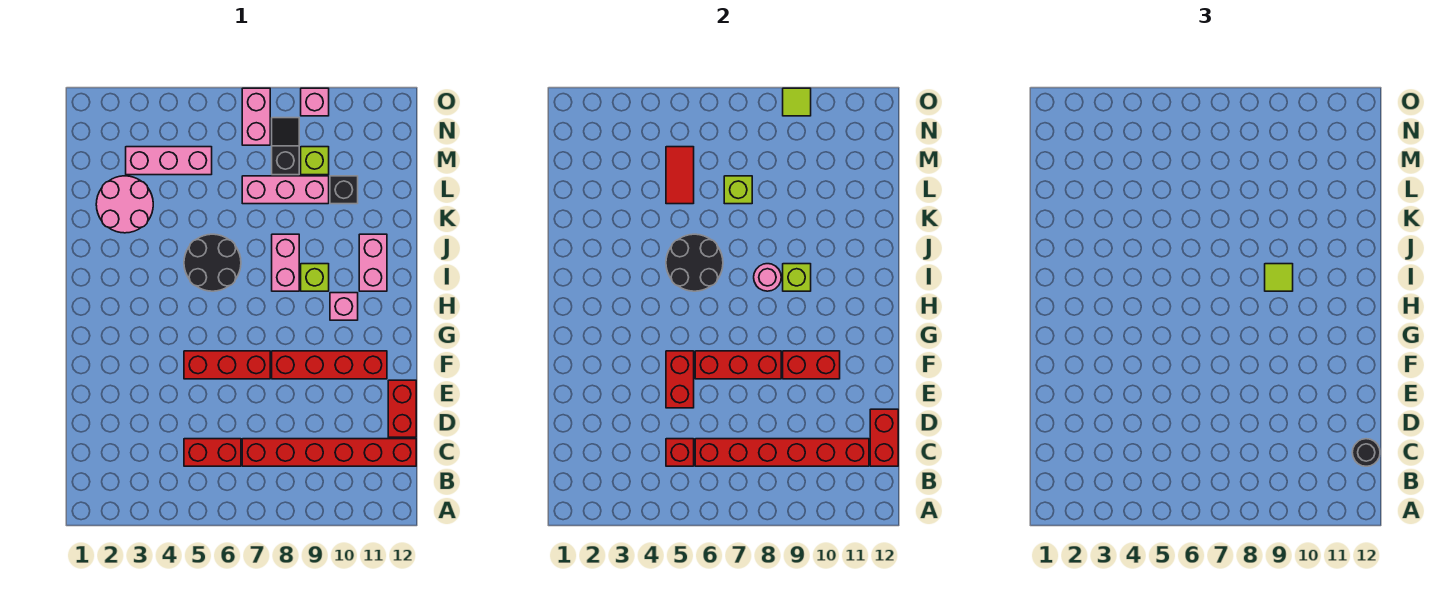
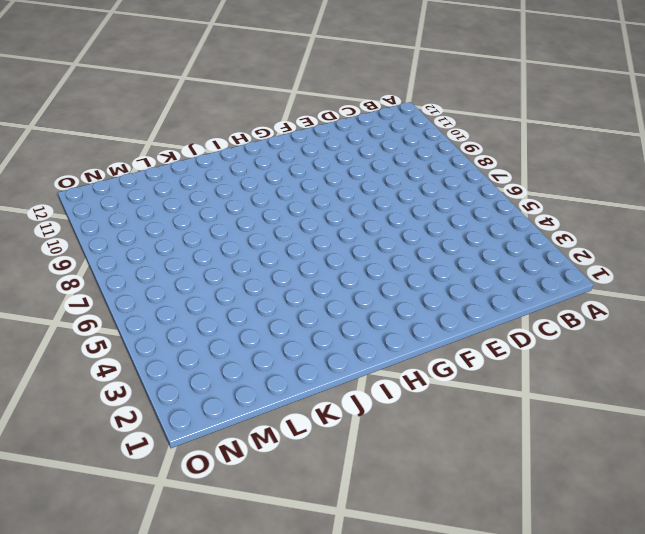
none -> red brick C5:C6 level 1
none -> red brick C7:C12 level 1
none -> red brick D12:E12 level 1
none -> red brick F5:F7 level 1

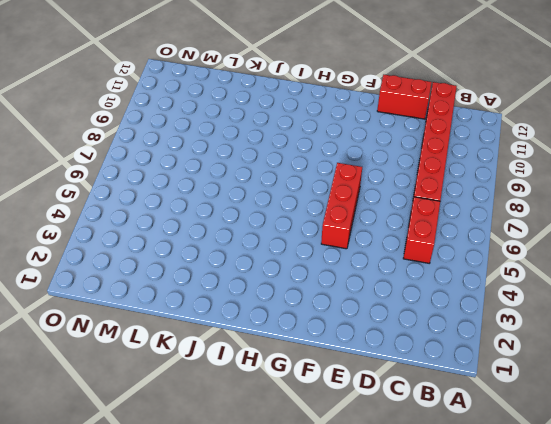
none -> red brick F8:F11 level 1
none -> pink brick H10 level 1
none -> black round brick I5:J6 level 1
none -> pink brick I8:J8 level 1

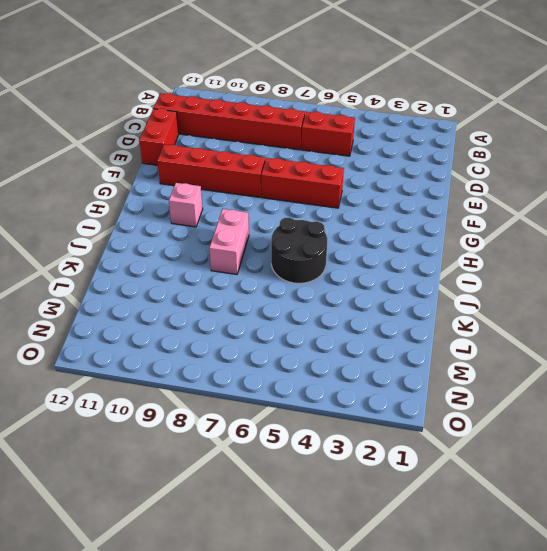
none -> lime brick I9 level 1
none -> pink brick I11:J11 level 1
none -> pink round brick K2:L3 level 1
none -> pink brick L7:L9 level 1

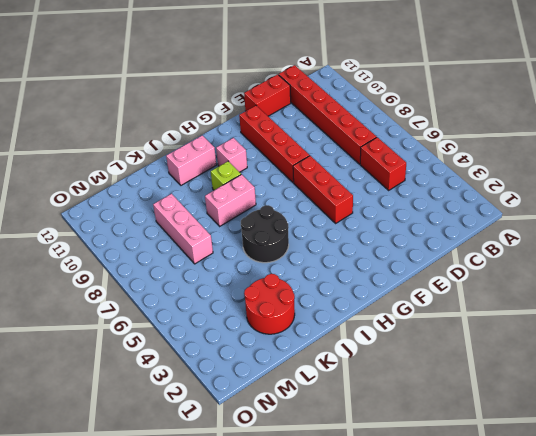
red round brick K2:L3 level 1 -> pink round brick K2:L3 level 1
none -> black brick L10 level 1
none -> pink brick M3:M5 level 1
none -> black slope M8:N8 level 1 top M
none -> lime brick M9 level 1

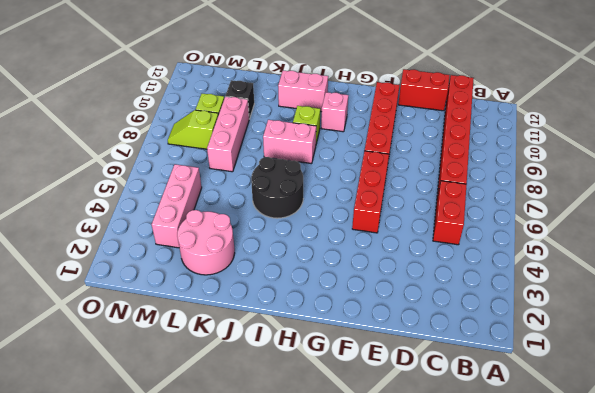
lime slope M8:N8 level 1 top M -> black slope M8:N8 level 1 top M
none -> pink brick N7:O7 level 1
none -> pink brick O9 level 1
none -> red brick C5 level 2
none -> red brick C6:C11 level 2

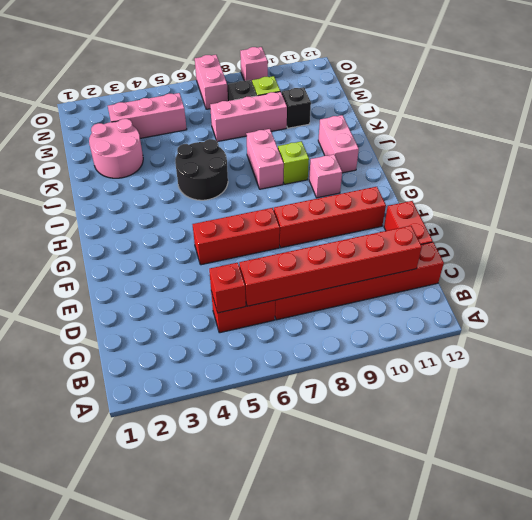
none -> red brick C12:D12 level 2
none -> red brick E5:F5 level 2
none -> red brick F6:F8 level 2
none -> red brick F9:F10 level 2

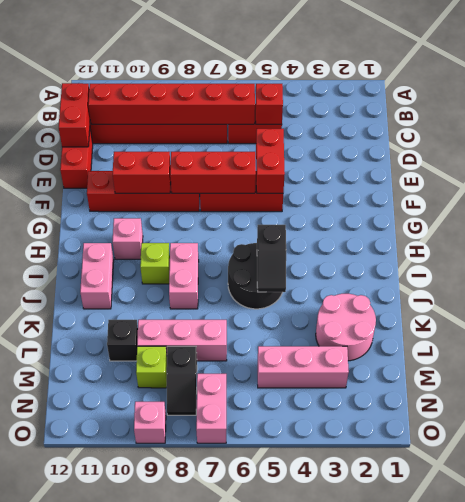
black slope I5:J5 level 2 top I -> black round brick I5:J6 level 2
none -> pink round brick I8 level 2
none -> lime brick I9 level 2
none -> red tile L5:M5 level 2
none -> lime brick L7 level 2

